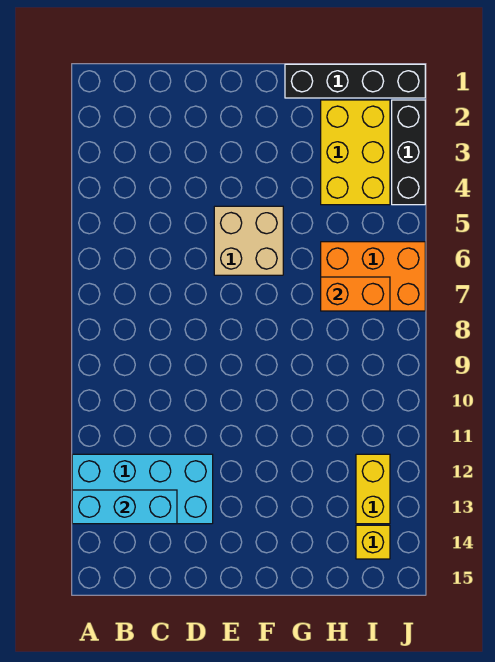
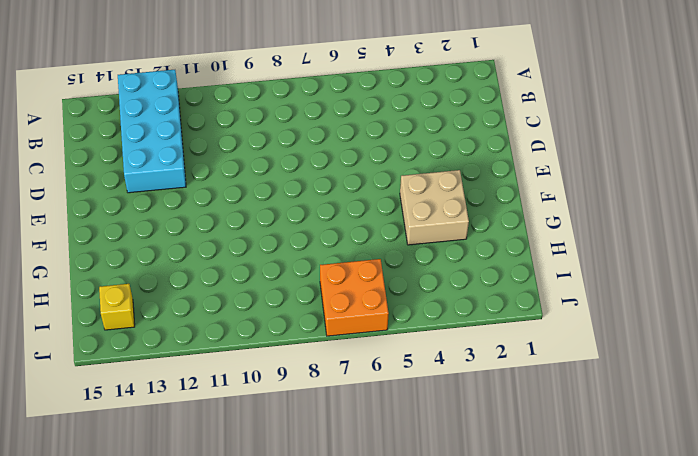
tan brick F3:G4 level 1 -> tan brick E5:F6 level 1
orange brick I6:J7 level 1 -> orange brick H6:J7 level 1
none -> black brick G1:J1 level 1
none -> yellow brick H2:I4 level 1

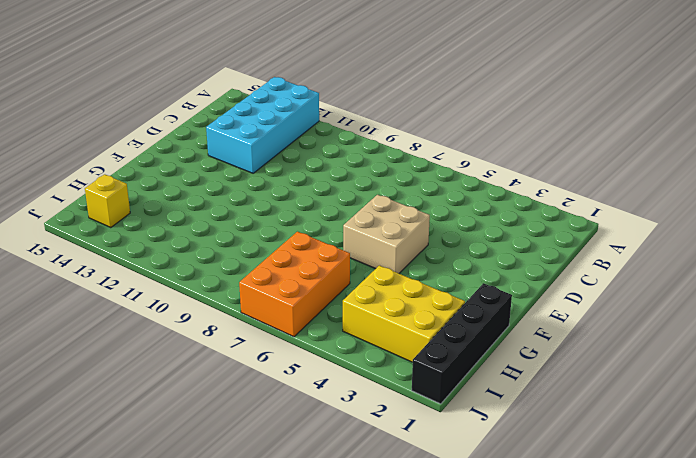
none -> yellow brick I12:I13 level 1
none -> black brick J2:J4 level 1

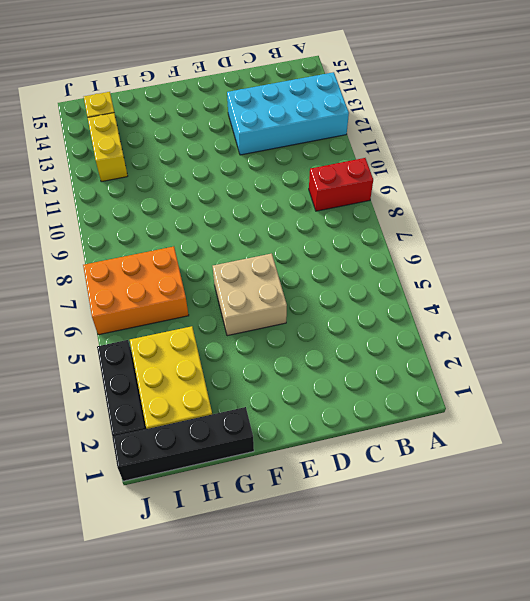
red brick A9:B9 level 1 -> none
none -> cyan brick A13:C13 level 2
none -> orange brick H7:I7 level 2

